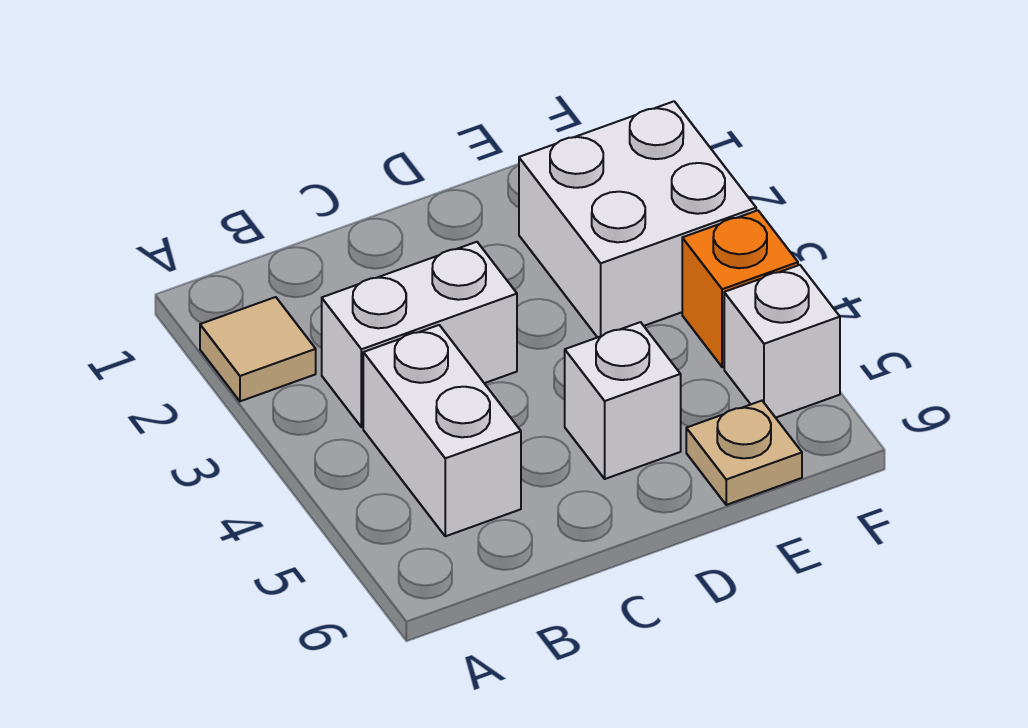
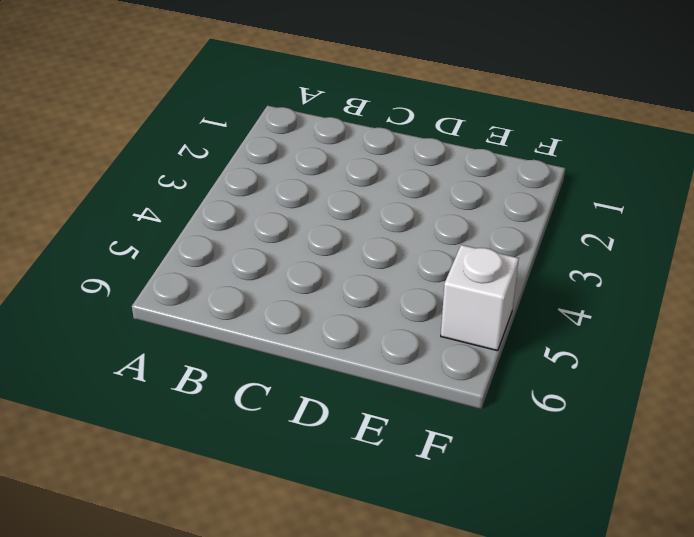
none -> tan tile A2 level 1
none -> white brick B3:C3 level 1

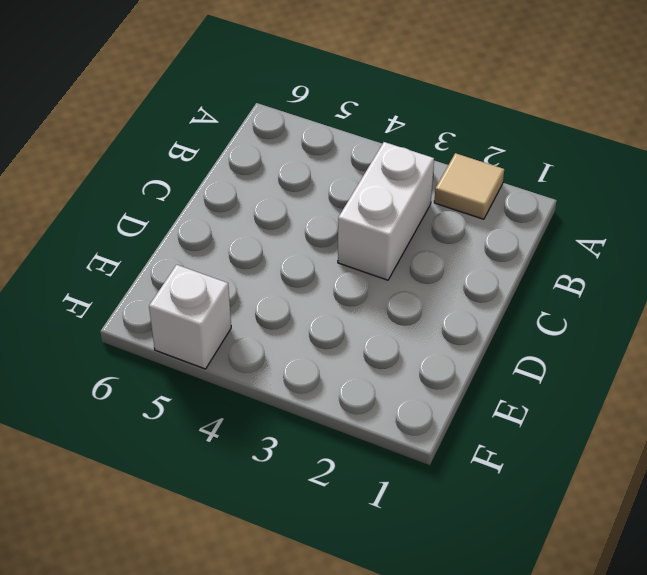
none -> white brick B4:B5 level 1
none -> white brick D5 level 1

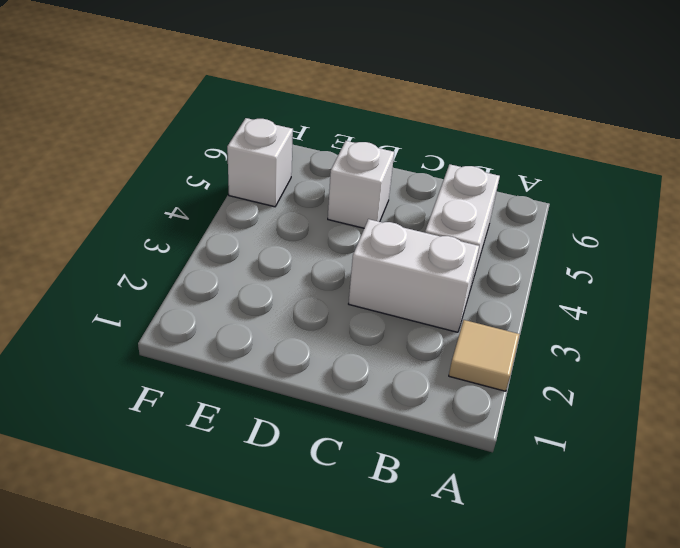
none -> white brick E2:F3 level 1
none -> tan plate E6 level 1

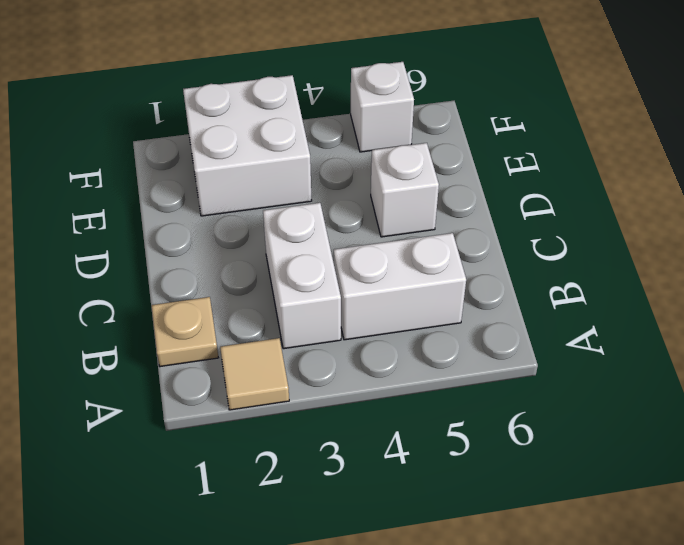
tan plate B1 level 1 -> tan plate E6 level 1
none -> orange brick F4 level 1

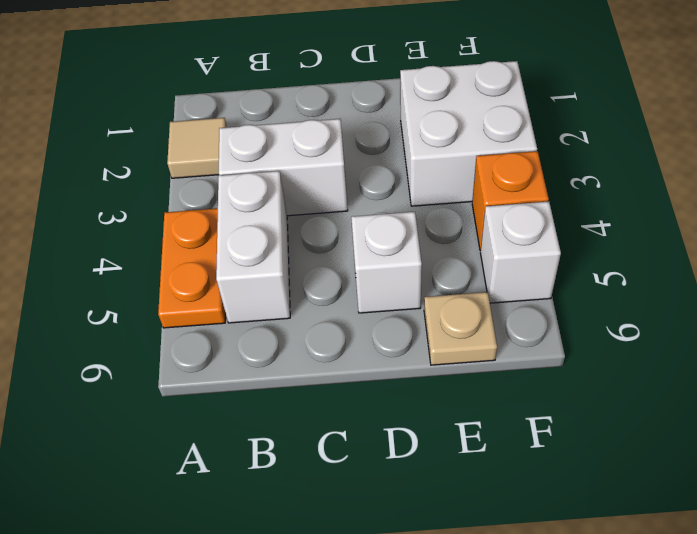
orange plate A4:A5 level 1 -> none

